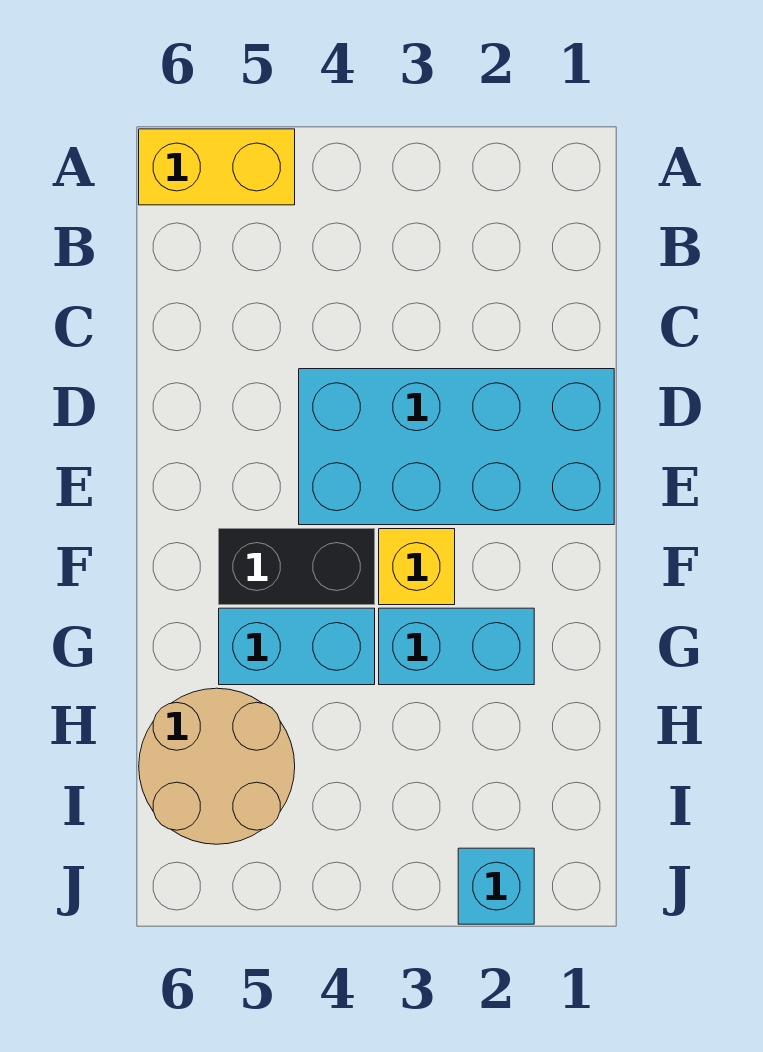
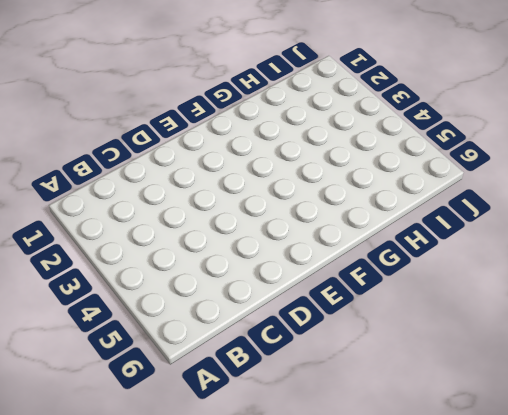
none -> yellow brick A5:A6 level 1
none -> cyan brick D1:E4 level 1

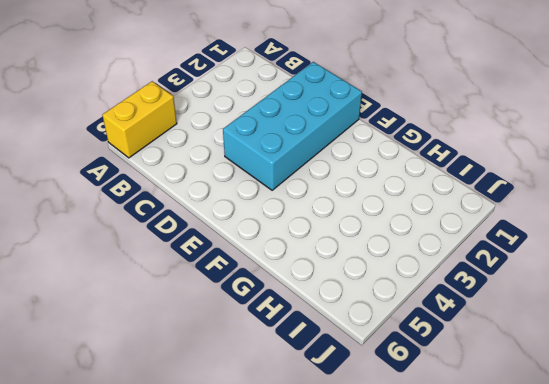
none -> yellow brick F3 level 1
none -> black brick F4:F5 level 1

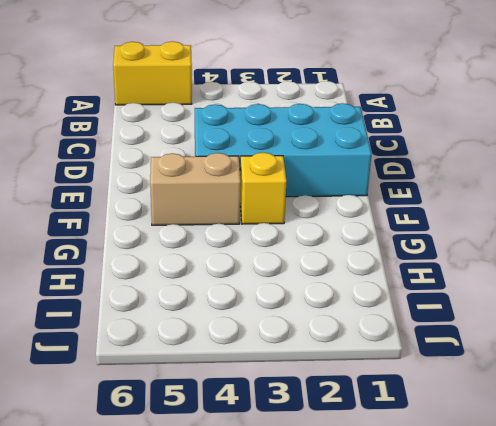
tan brick F4:F5 level 1 -> black brick F4:F5 level 1
none -> cyan brick G2:G3 level 1
none -> cyan brick G4:G5 level 1

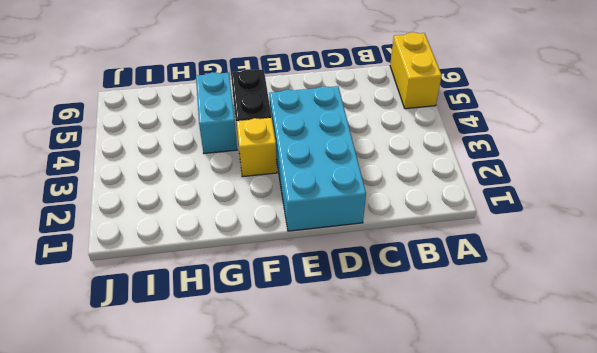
none -> cyan brick G2:G3 level 1
none -> tan round brick H5:I6 level 1

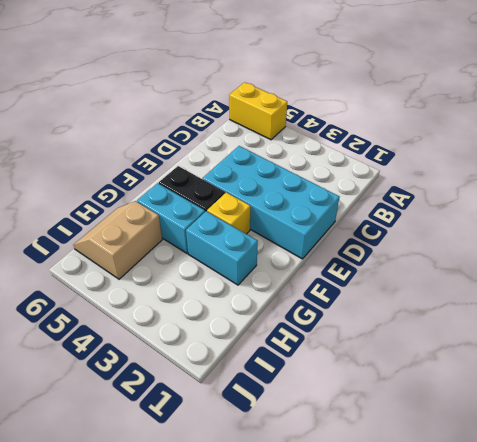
tan slope H5:I6 level 1 top 5 -> tan round brick H5:I6 level 1
none -> cyan brick J2 level 1

